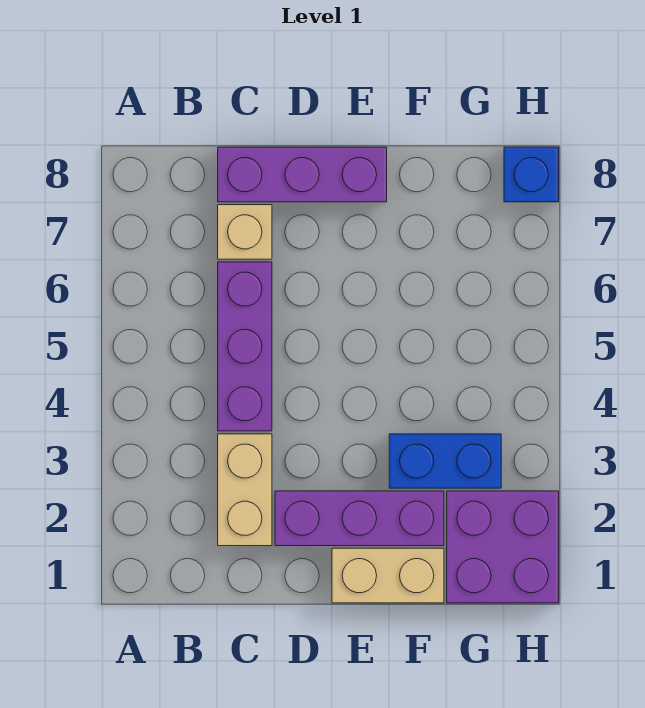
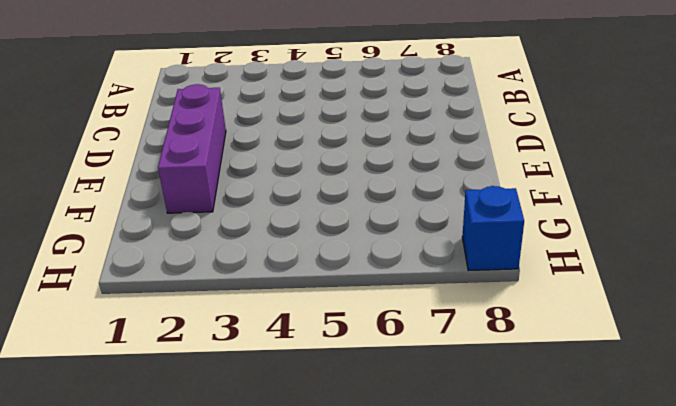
none -> tan brick C2:C3 level 1
none -> purple brick C4:C6 level 1

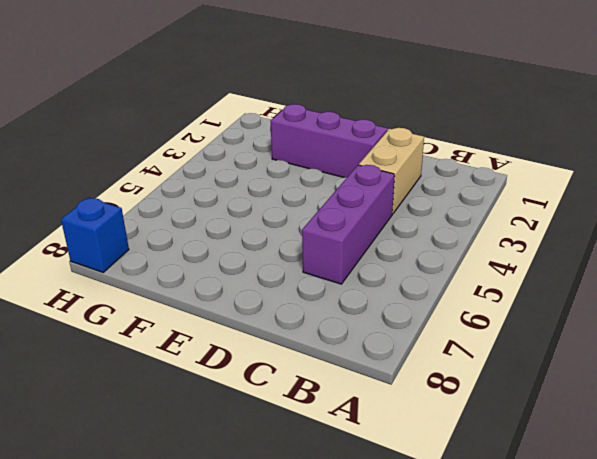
none -> tan brick C7 level 1
none -> purple brick C8:E8 level 1

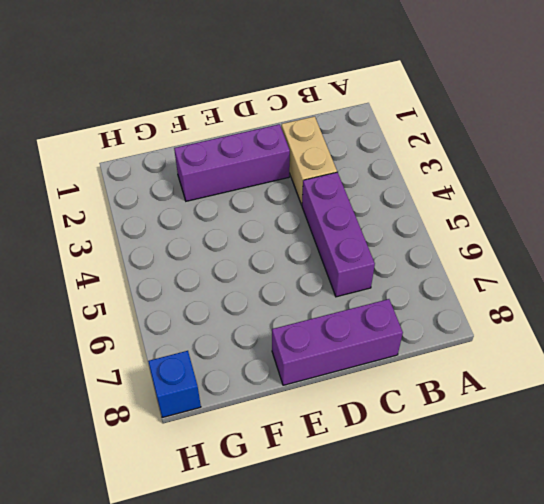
none -> tan brick C7 level 1
none -> tan brick E1:F1 level 1

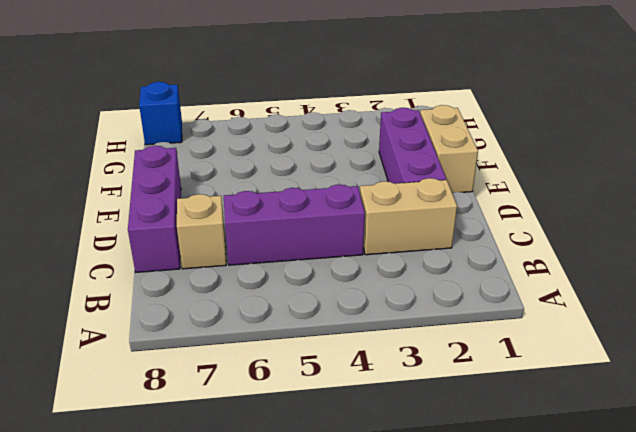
none -> blue brick F3:G3 level 1
none -> purple brick G1:H2 level 1

